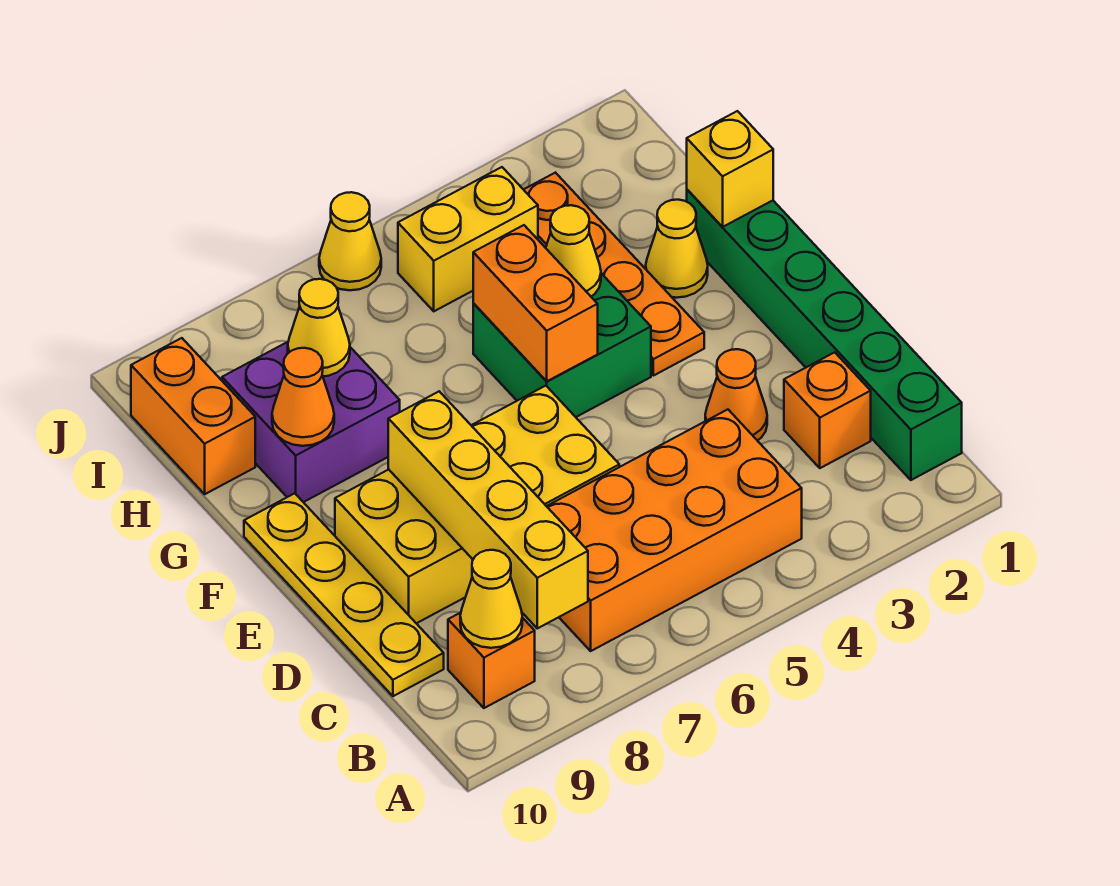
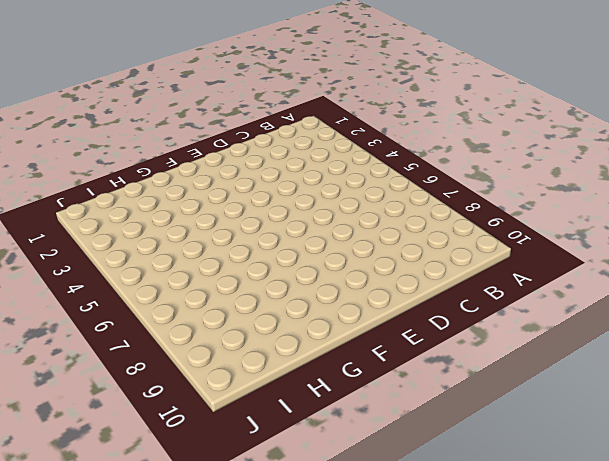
none -> green brick B1:G1 level 1
none -> orange brick B4:C7 level 1
none -> orange brick B9 level 1

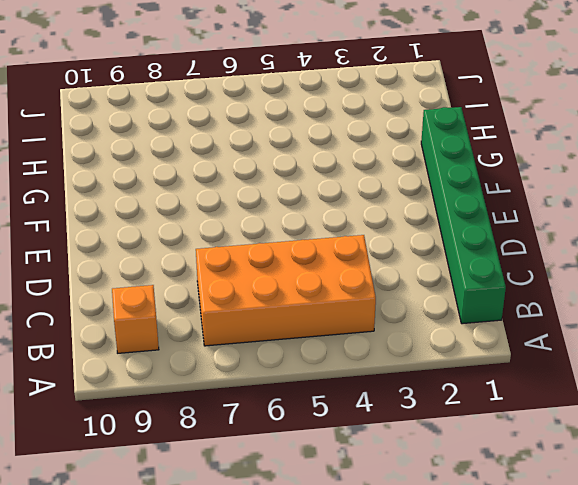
none -> orange brick C2 level 1
none -> yellow plate C10:F10 level 1
none -> orange cone D3 level 1

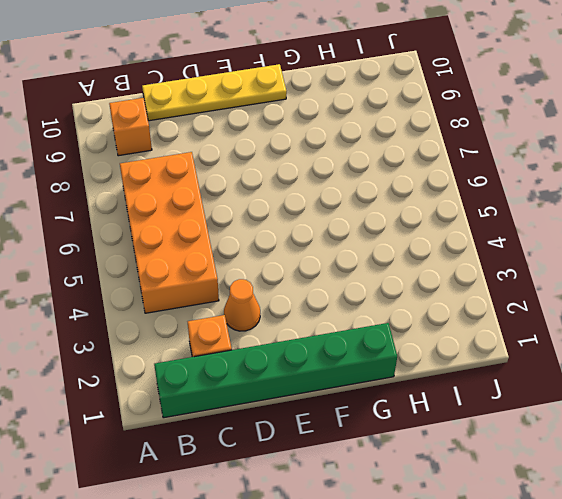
none -> yellow brick D6:E9 level 1
none -> orange plate F3:I3 level 1
none -> green brick F4:G5 level 1

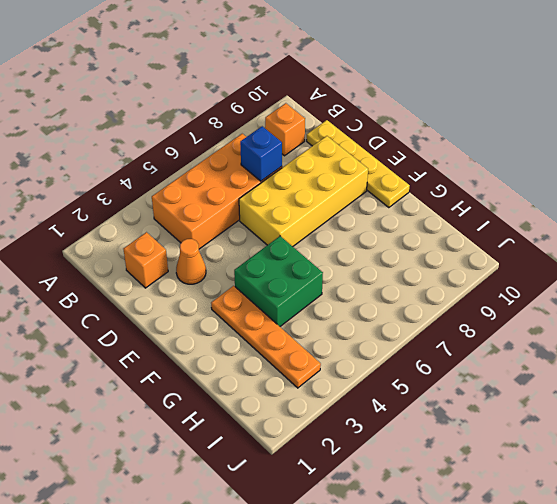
blue brick C7 level 2 -> none
none -> green brick B1:G1 level 1
none -> yellow cone G2 level 1
none -> purple brick G8:H9 level 1

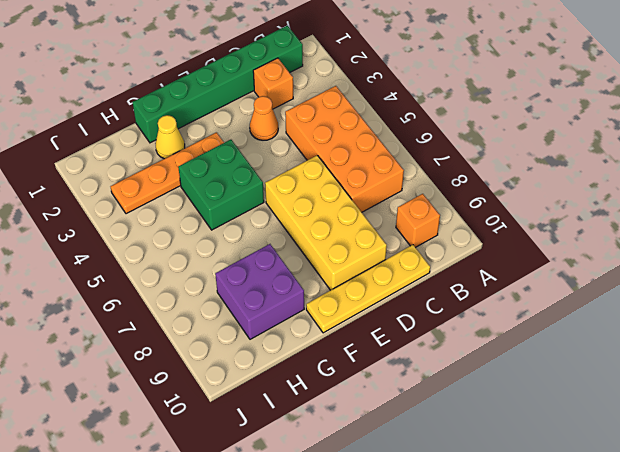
none -> orange brick H10:I10 level 1
none -> yellow brick I4:I5 level 1
none -> yellow cone J6 level 1

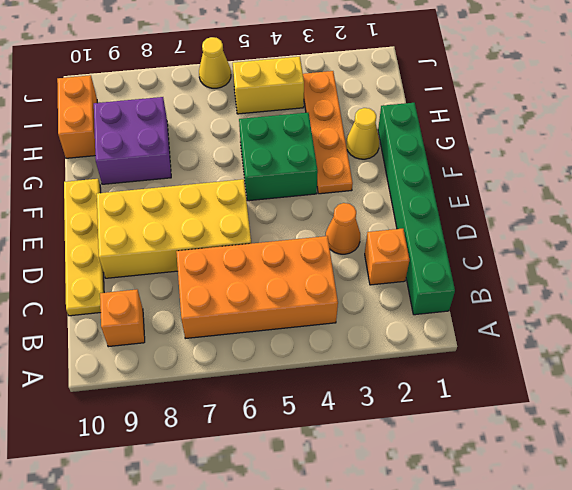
none -> yellow brick B8:E8 level 2
none -> yellow cone B9 level 2
none -> orange brick F5:G5 level 2

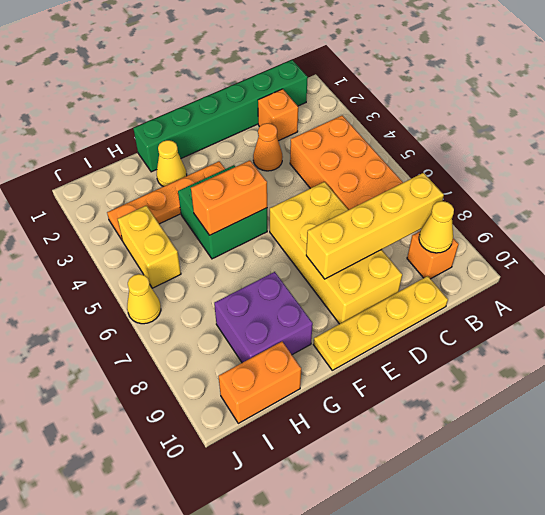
none -> yellow brick G1 level 2
none -> yellow cone G4 level 2
none -> orange cone G9 level 2

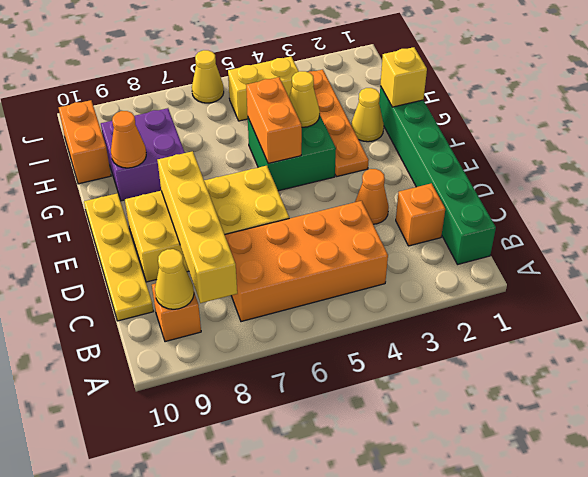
none -> yellow cone H8 level 2

